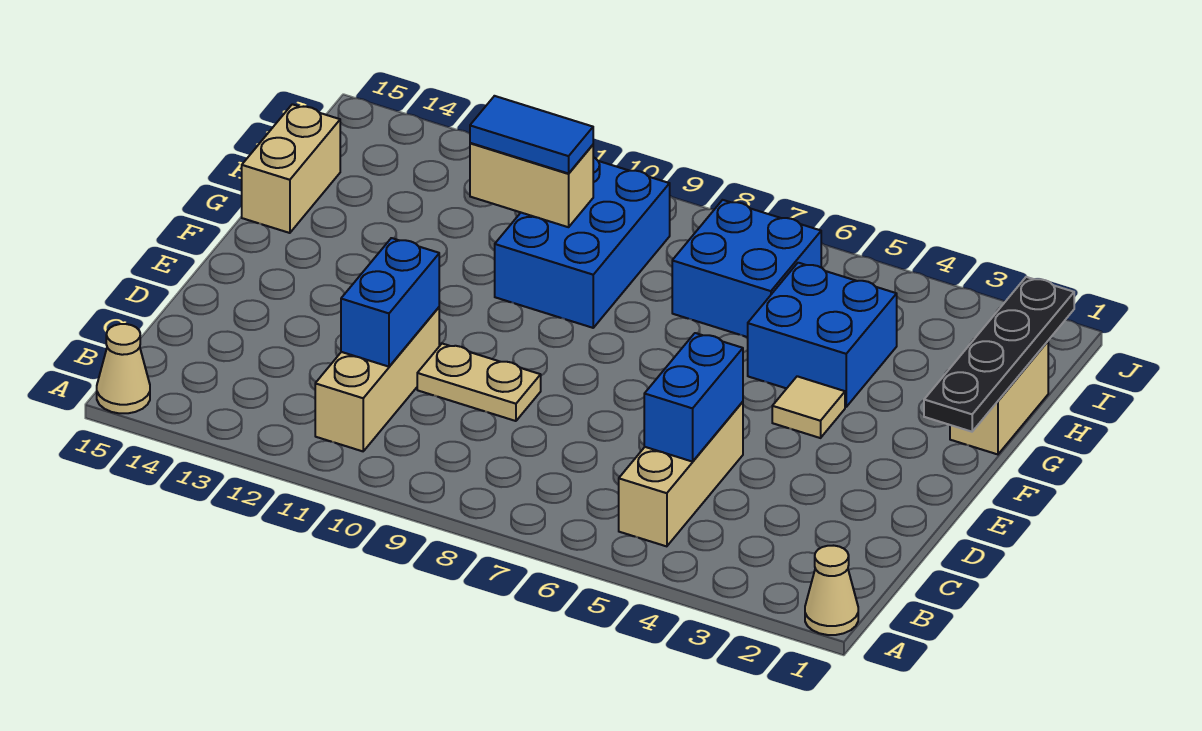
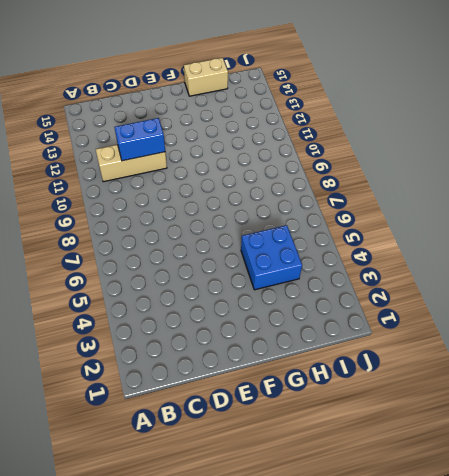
none -> tan cone A1 level 1
none -> tan cone A15 level 1
none -> tan brick B5:D5 level 1

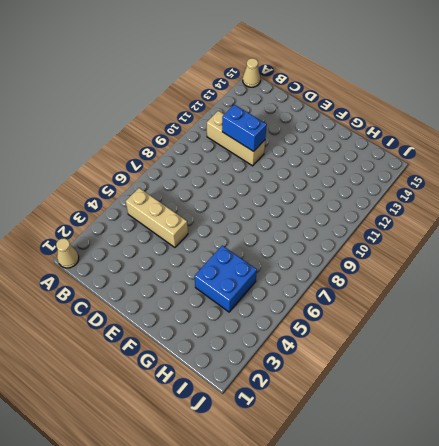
none -> tan plate D9:D10 level 1
none -> tan tile F4 level 1
none -> tan brick G1:H1 level 1

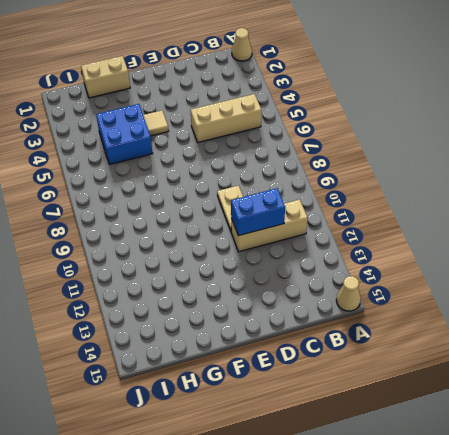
none -> blue brick G9:I10 level 1
none -> tan brick G15:H15 level 1
none -> blue brick H6:I7 level 1

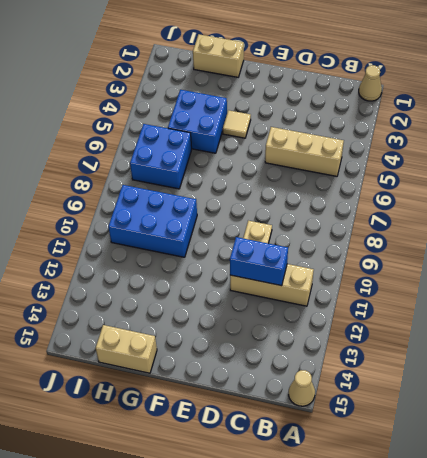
none -> blue brick C5:D5 level 2
none -> black plate F1:I1 level 2
none -> tan brick H10:H11 level 2

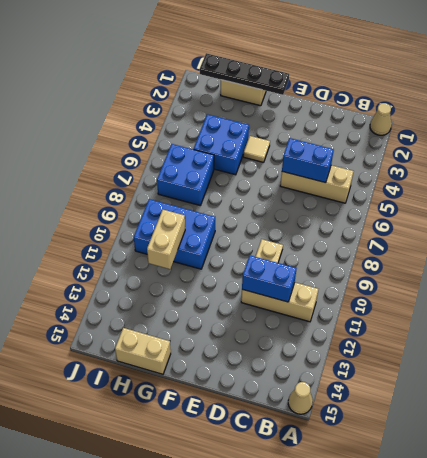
none -> blue tile H10:H11 level 3

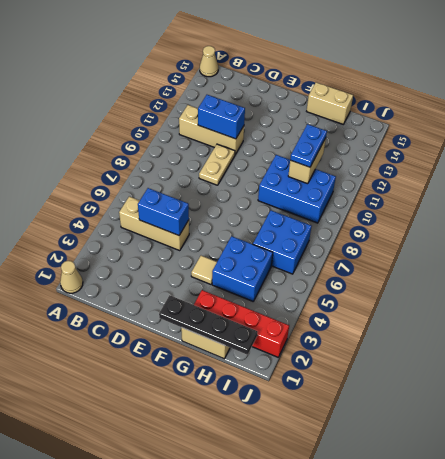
red brick G2:J2 level 1 -> none
blue plate H10:H11 level 3 -> blue tile H10:H11 level 3

